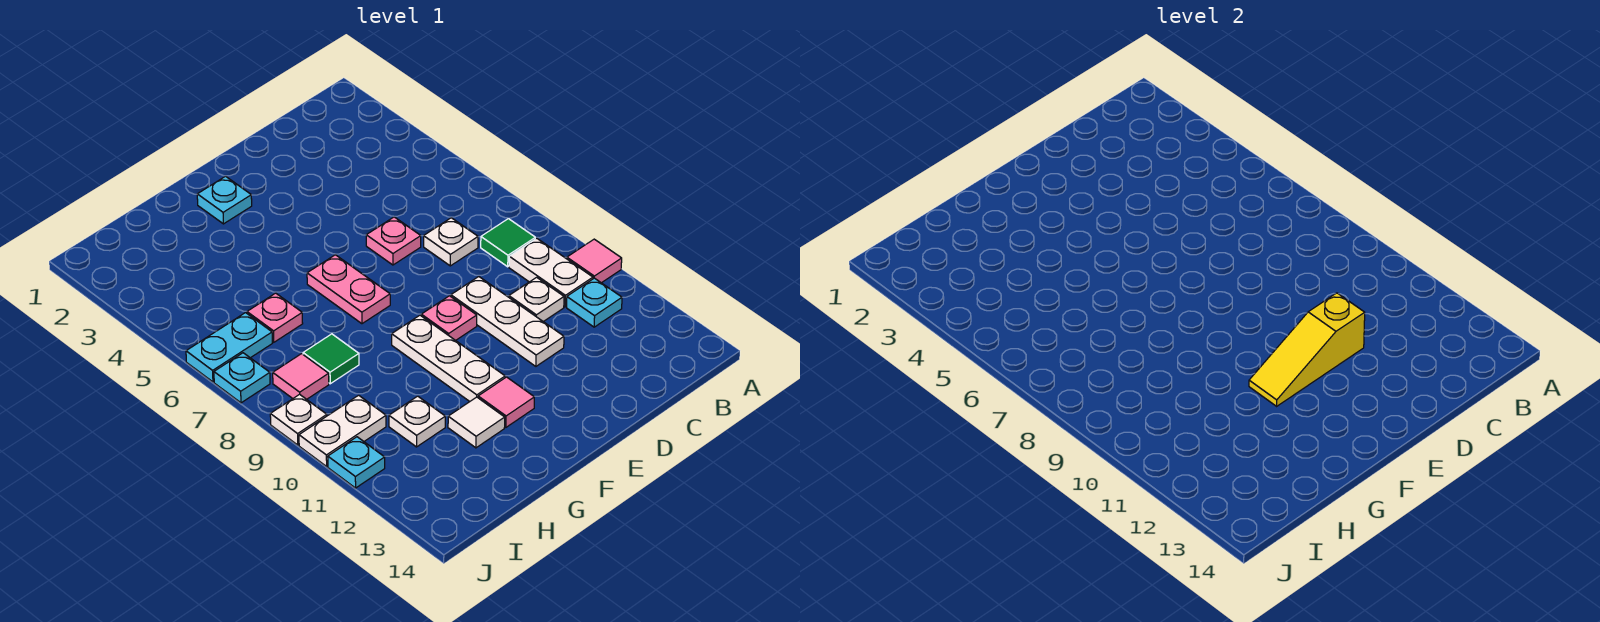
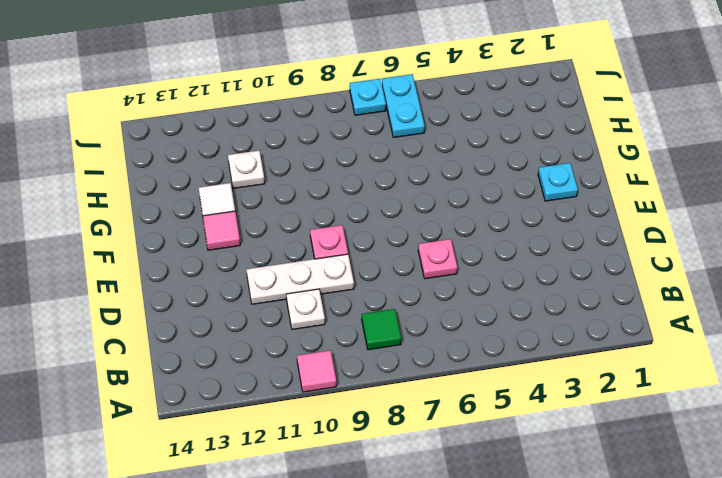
none -> white plate B9:B10 level 1
none -> cyan plate B11 level 1
none -> white plate C7 level 1

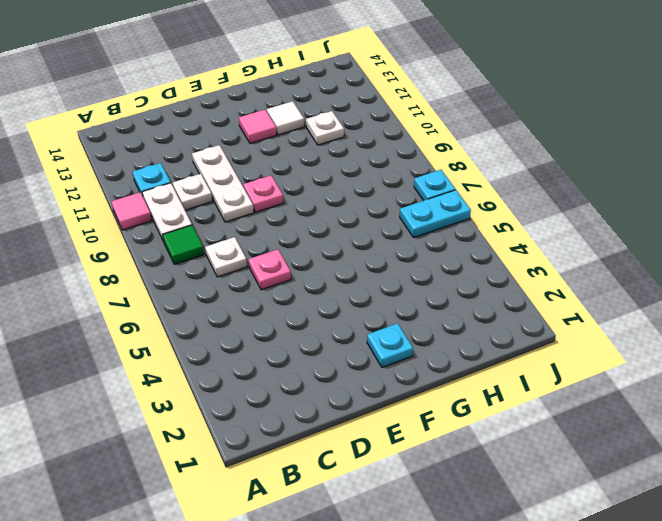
none -> pink plate F6:F7 level 1
none -> white plate F9:F11 level 1
none -> pink plate H6 level 1

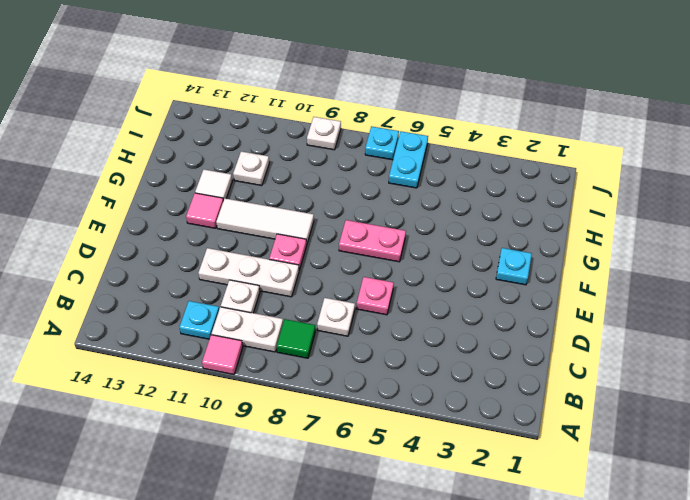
white tile F9:F11 level 1 -> white plate F9:F11 level 1
none -> pink plate H6 level 1
none -> green tile H8 level 1
none -> pink tile I8 level 1

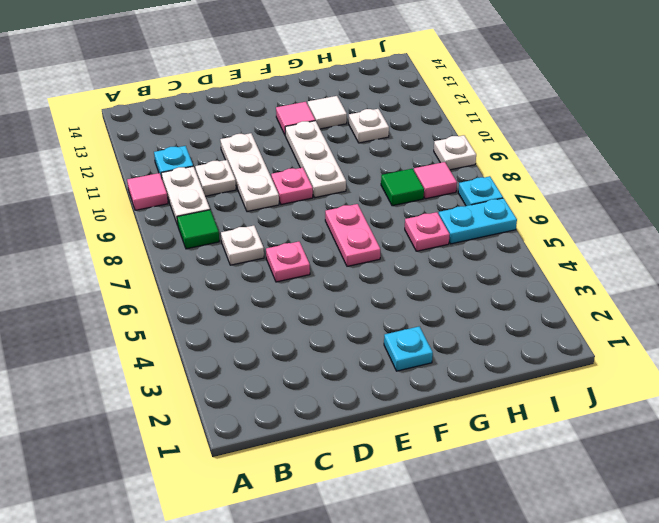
none -> white plate I10:J10 level 1
none -> cyan plate J11 level 1
none -> yellow slope D11:F11 level 2 top D

